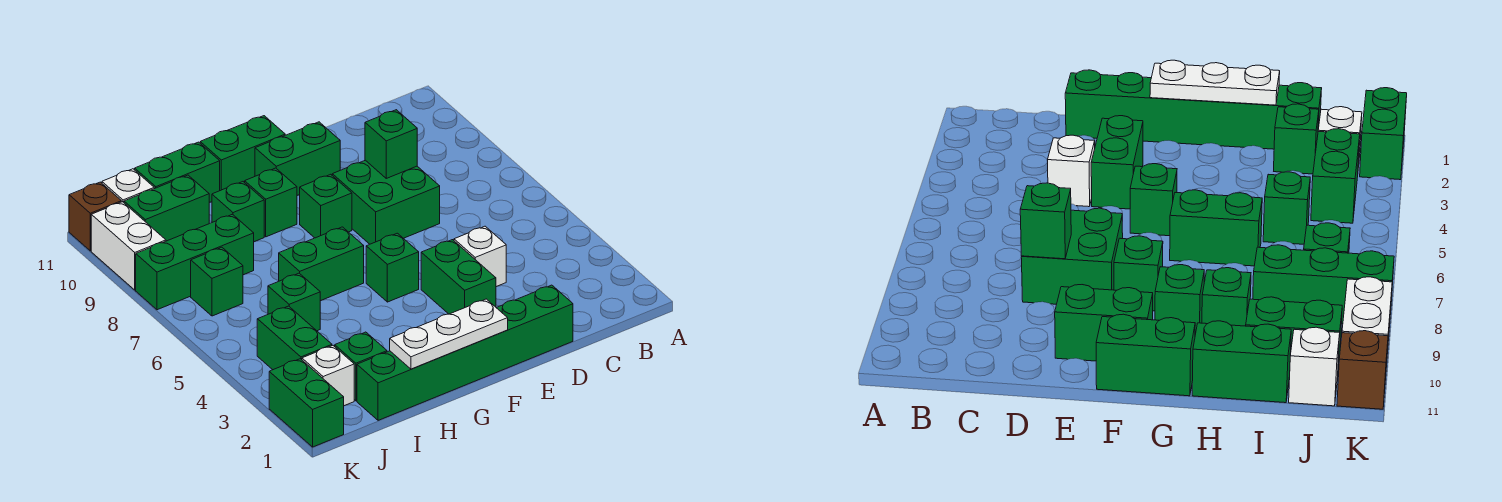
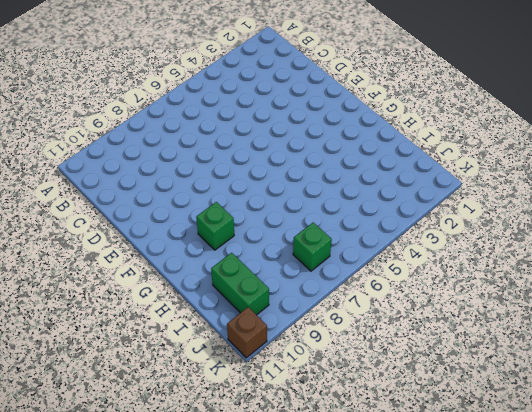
none -> green brick D1:I1 level 1
none -> white brick D4 level 1
none -> green brick D7:E8 level 1

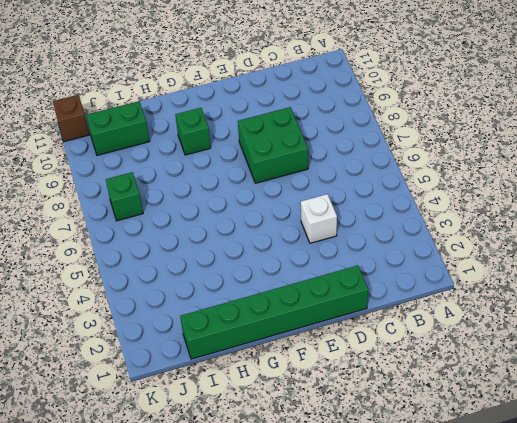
none -> green brick E3:E4 level 1
none -> green brick E10:F10 level 1
none -> green brick F5 level 1

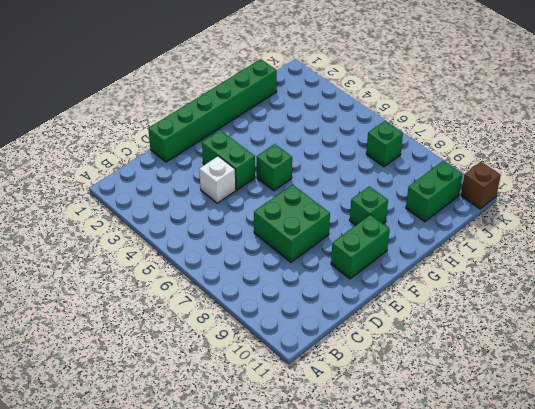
none -> green brick F8 level 1
none -> green brick F11:G11 level 1
none -> green brick G6:H6 level 1

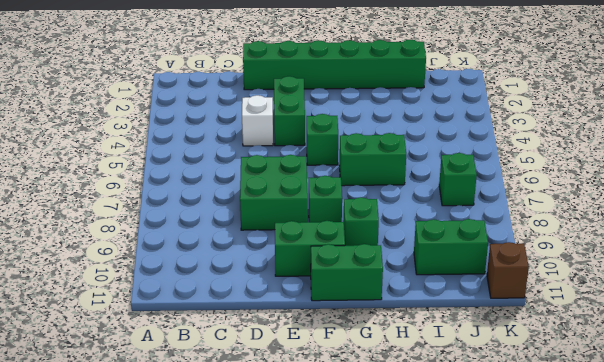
none -> green brick H9 level 1
none -> green brick H11:I11 level 1
none -> green brick I2 level 1

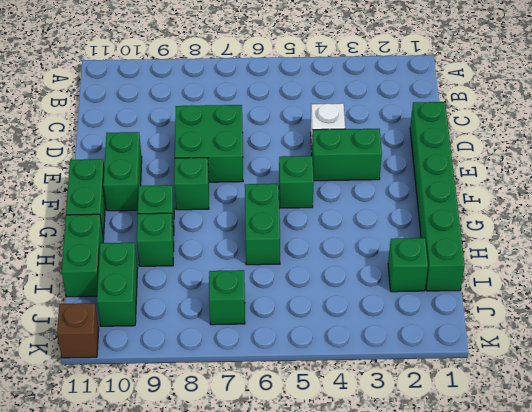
none -> green brick I5 level 1
none -> green brick I8:K8 level 1
none -> white brick J2 level 1

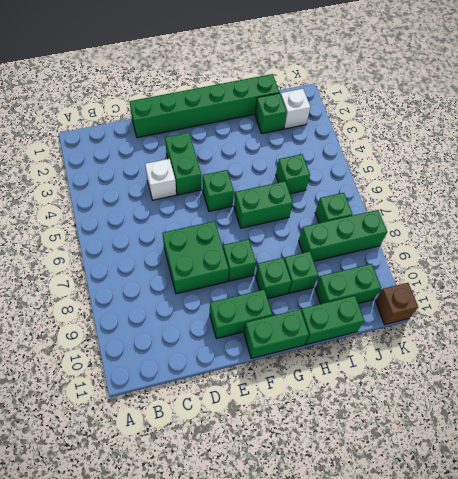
none -> green brick J3:J4 level 1
none -> white brick J11 level 1
none -> green brick K1:K2 level 1

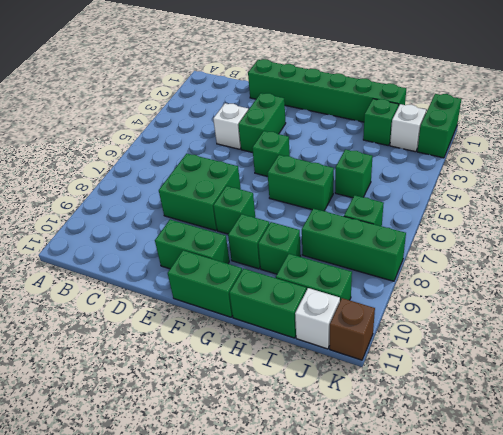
none -> green brick J3:J4 level 1
none -> white brick K9:K10 level 1
none -> green brick D8 level 2

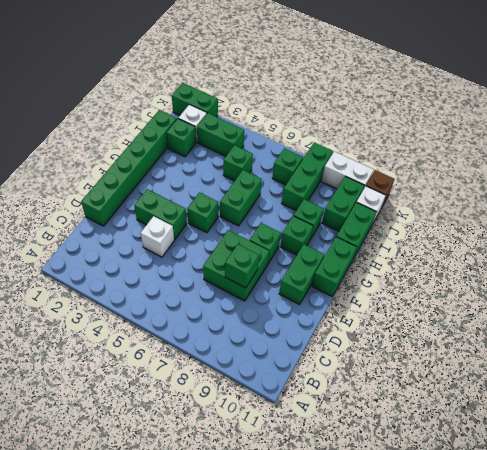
none -> white plate F1:H1 level 2

